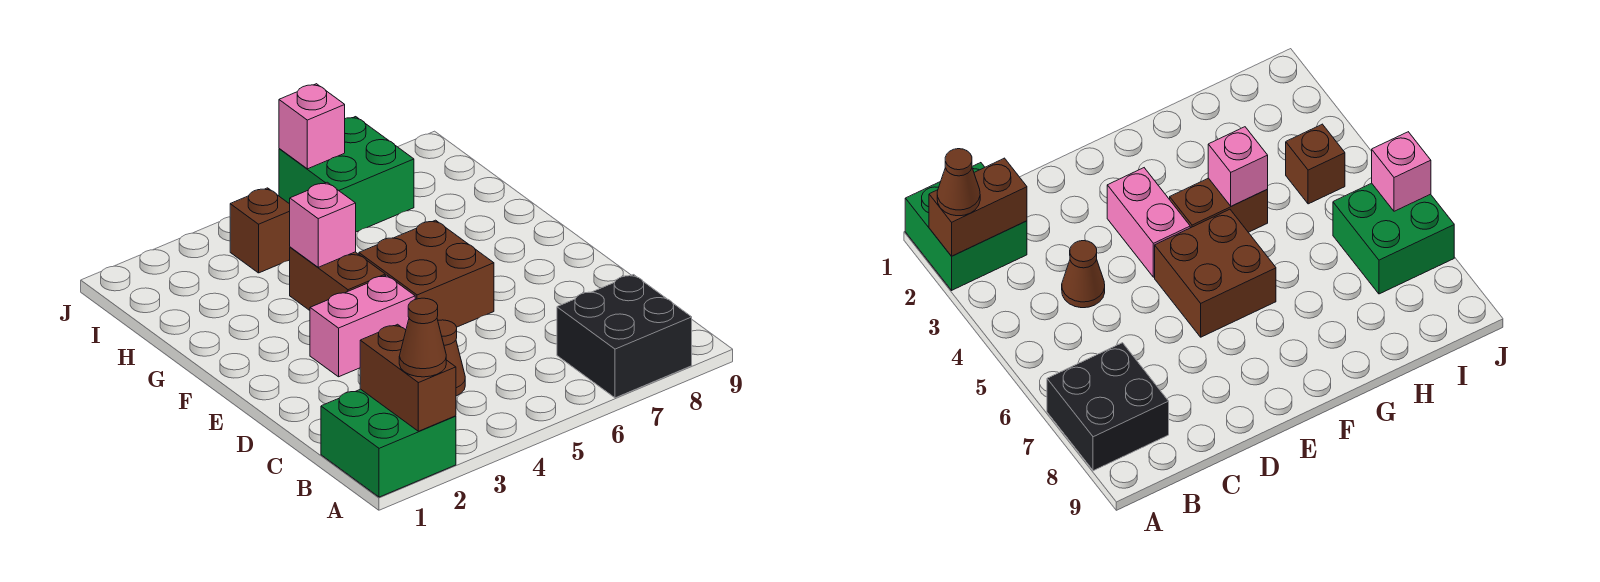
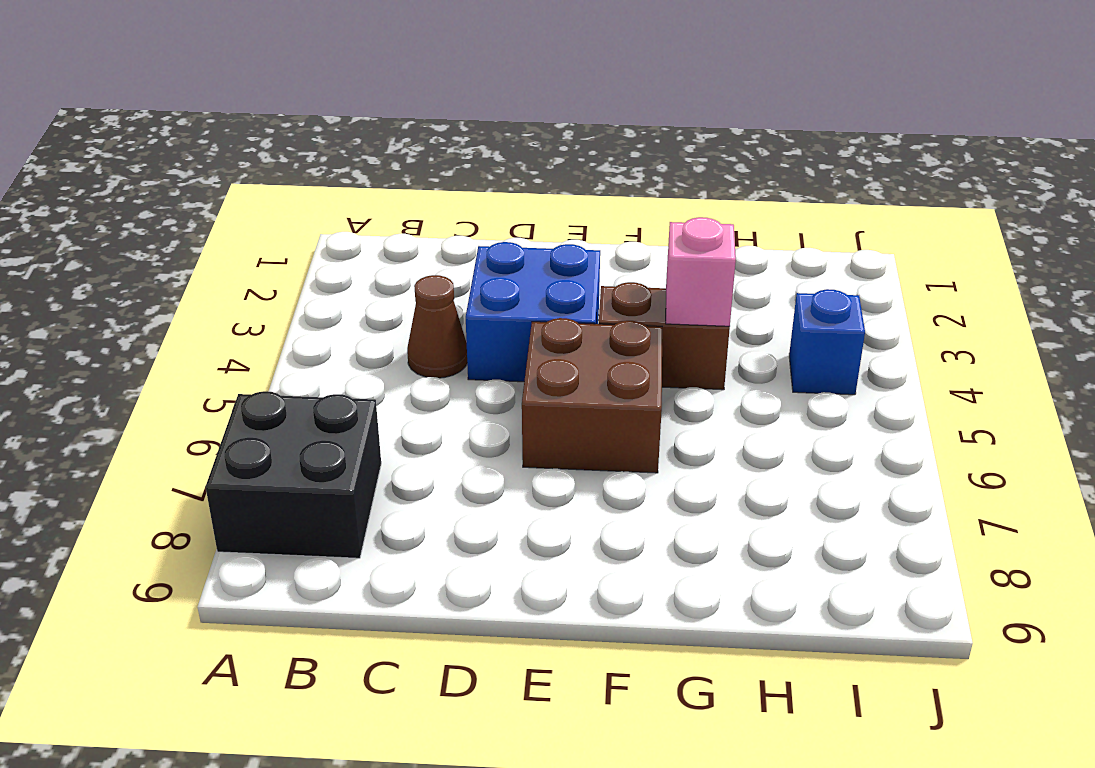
blue brick D3:E4 level 1 -> pink brick E3:E4 level 1
blue brick I4 level 1 -> brown brick I4 level 1
none -> green brick A1:B2 level 1
none -> green brick I6:J7 level 1
none -> brown brick A2:B2 level 2

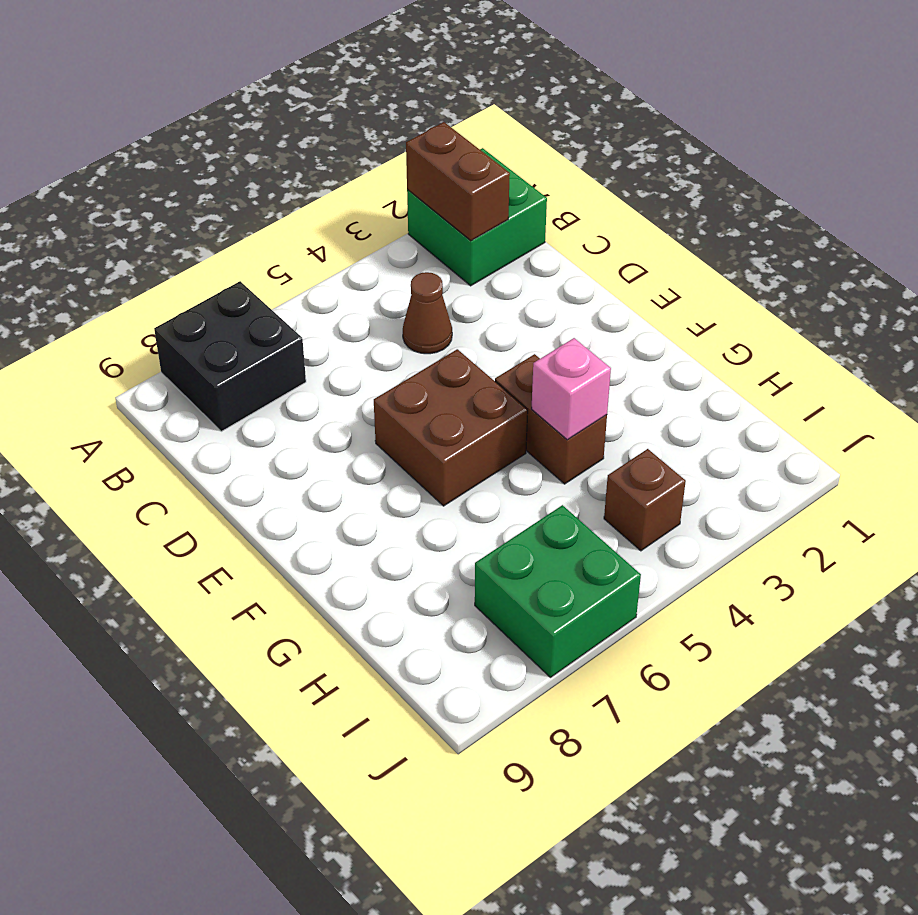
none -> pink brick E3:E4 level 1
none -> pink brick J6 level 2
none -> brown cone A2 level 3

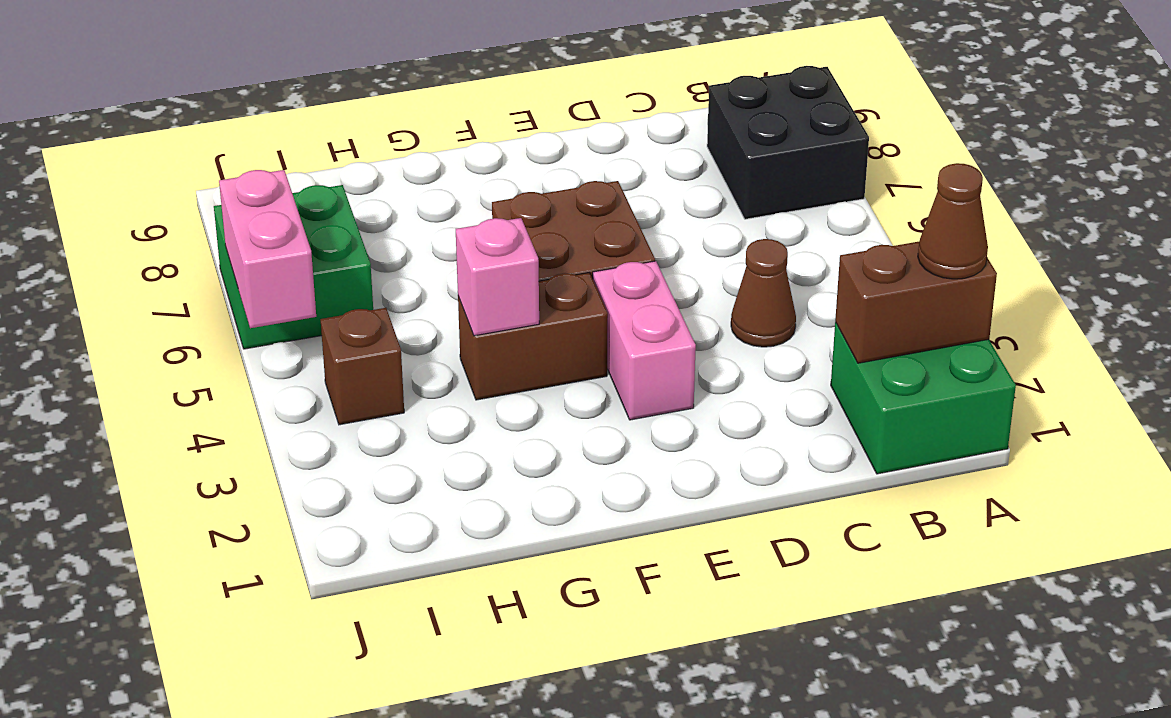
pink brick J5:J6 level 2 -> pink brick J6 level 2

